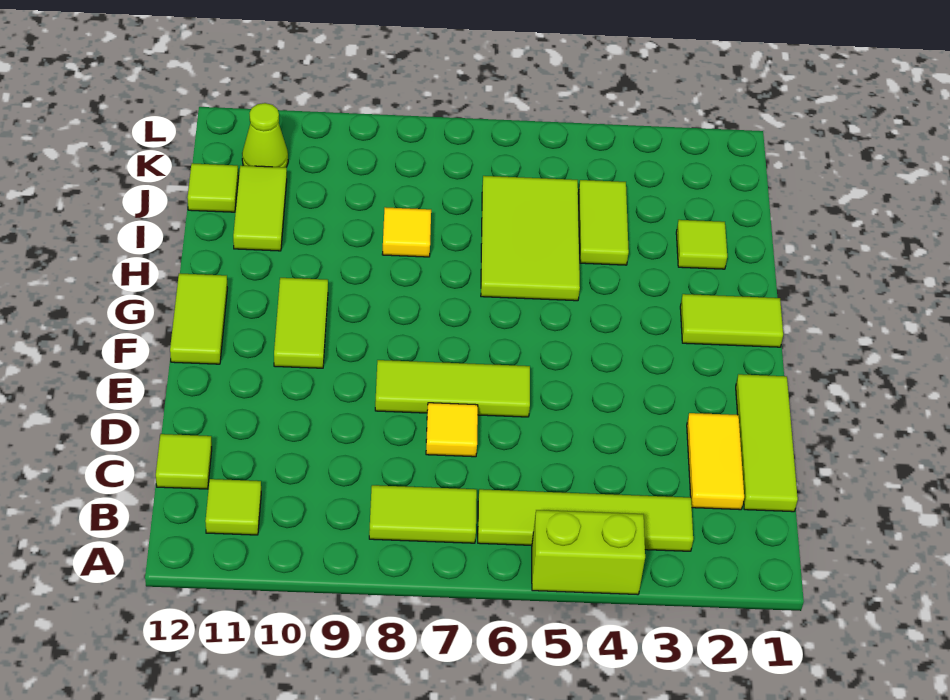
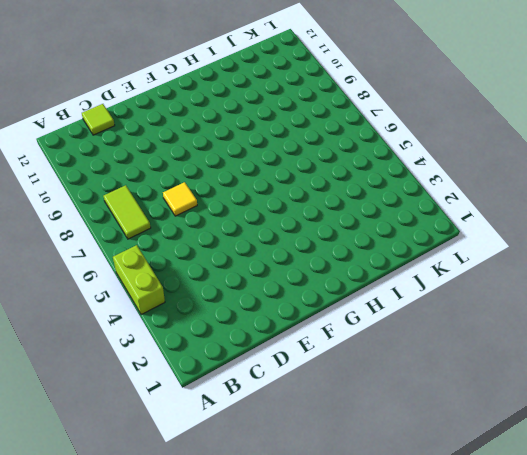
none -> lime tile B3:B6 level 1
none -> lime tile B11 level 1
none -> lime tile C1:E1 level 1

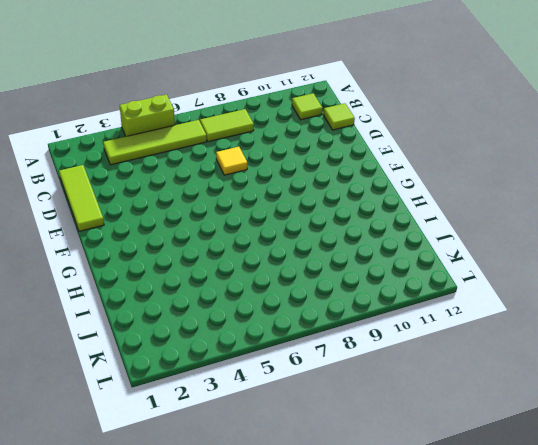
none -> yellow tile C2:D2 level 1
none -> lime tile E6:E8 level 1
none -> lime tile F10:G10 level 1

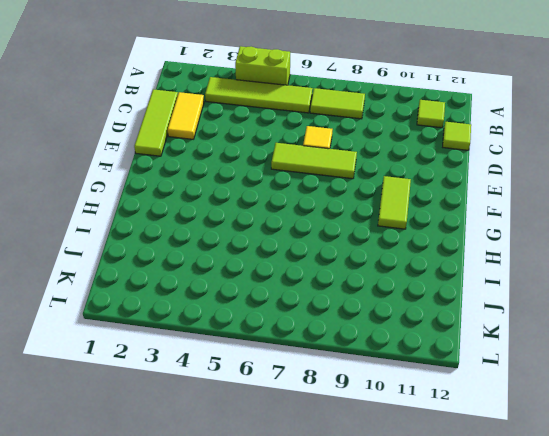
none -> lime tile F12:G12 level 1
none -> lime tile G1:G2 level 1
none -> lime tile H5:J6 level 1

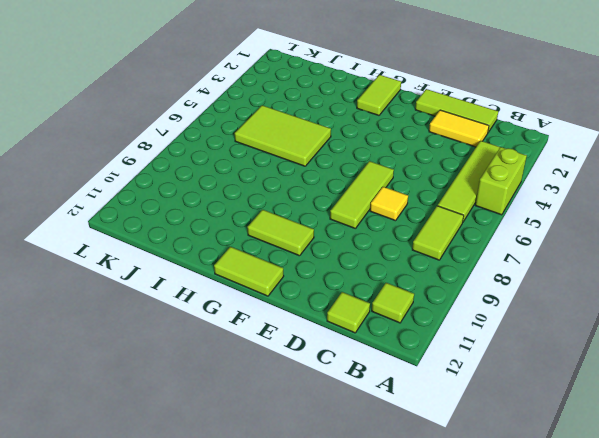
none -> lime tile I2 level 1
none -> lime tile I4:J4 level 1
none -> yellow tile I8 level 1

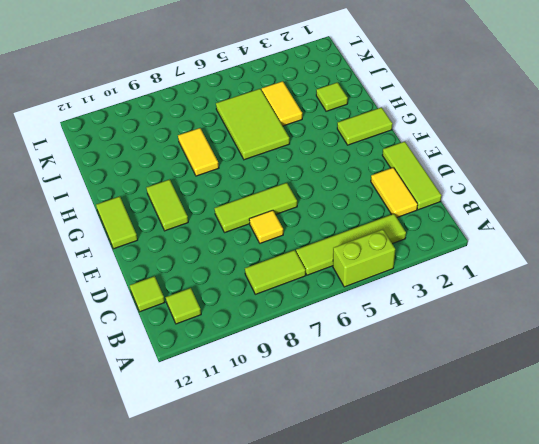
yellow tile H8:I8 level 1 -> yellow tile I8 level 1
yellow tile I4:J4 level 1 -> lime tile I4:J4 level 1
none -> lime tile I11:J11 level 1
none -> lime tile J12 level 1
none -> lime cone K11 level 1

